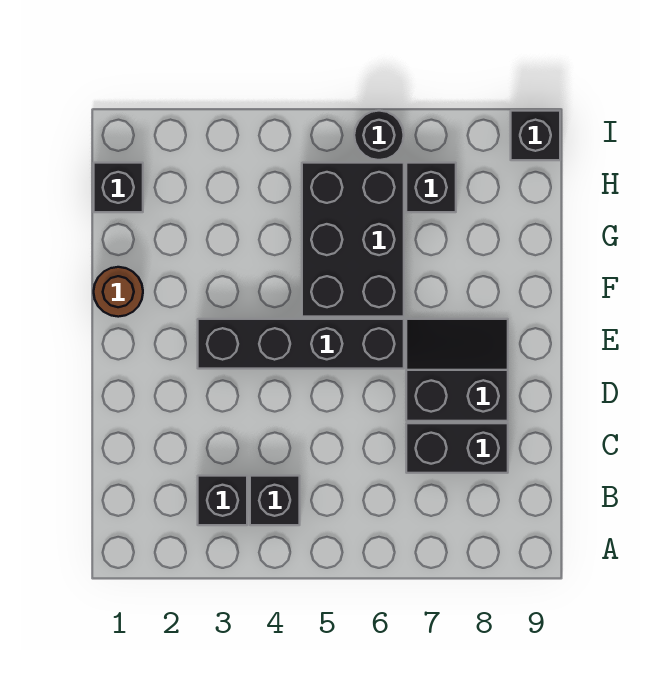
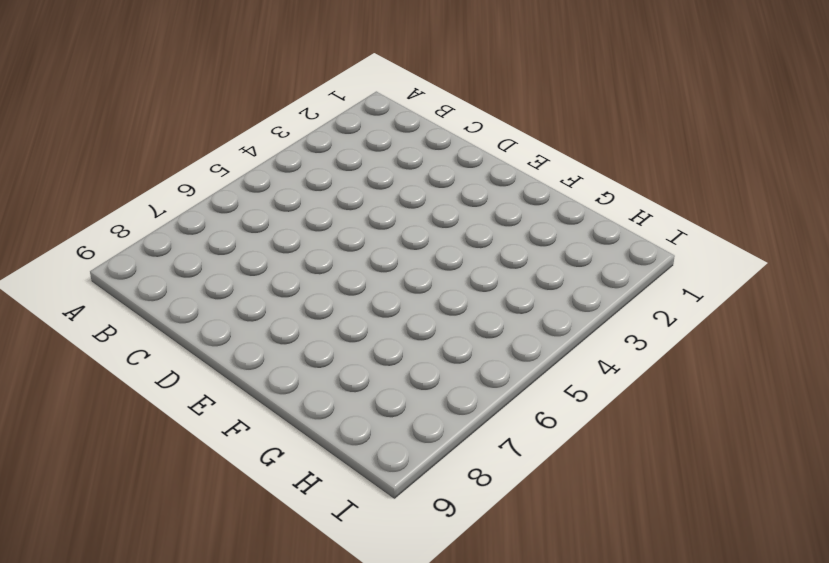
none -> black brick B3 level 1
none -> black brick B4 level 1

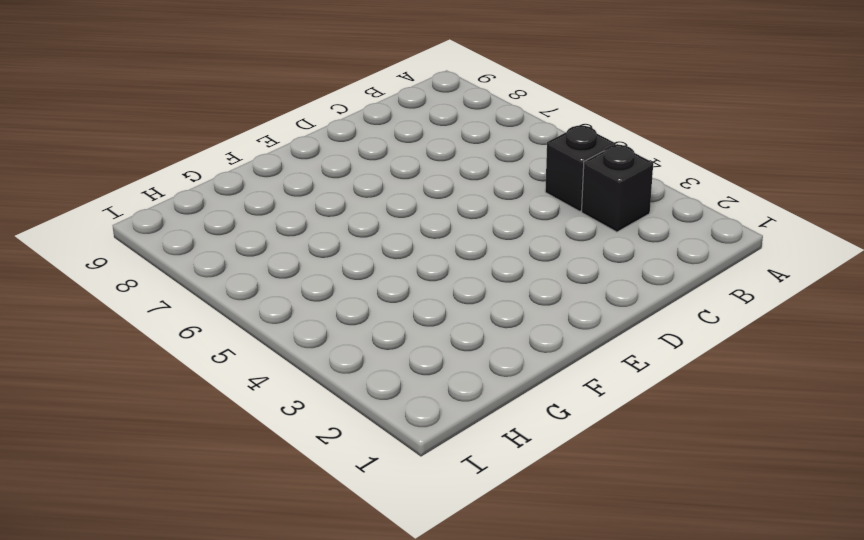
none -> black brick C7:C8 level 1
none -> black slope D7:E8 level 1 top D

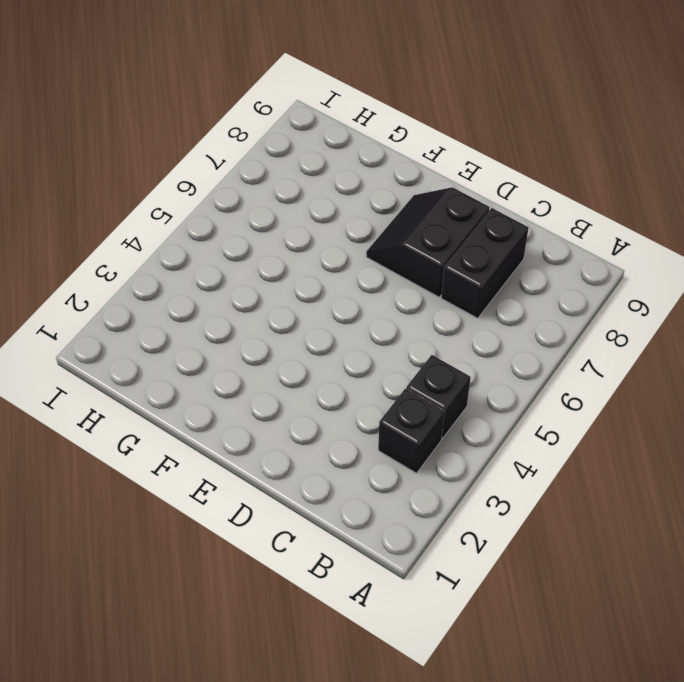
none -> black brick E3:E6 level 1
none -> brown round brick F1 level 1

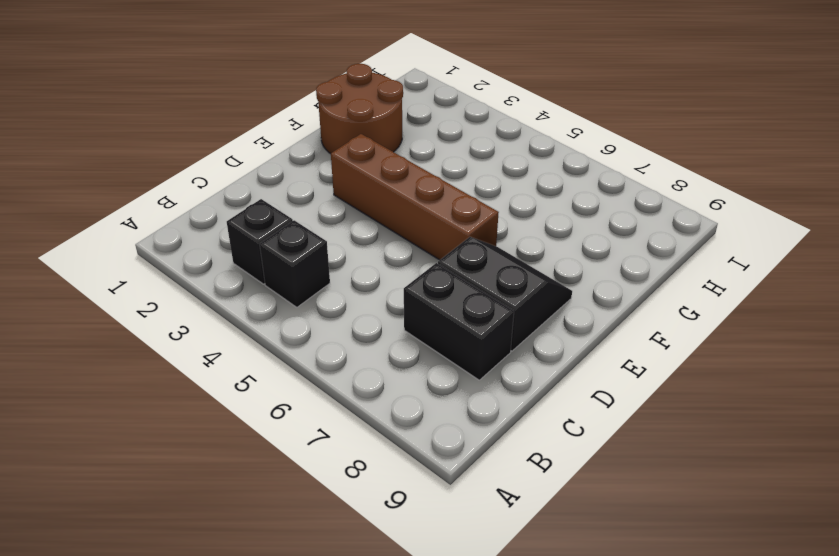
brown brick E3:E6 level 1 -> black brick E3:E6 level 1
brown round brick F1:G2 level 1 -> brown round brick F1 level 1
none -> black brick F5:H6 level 1
none -> black brick H1 level 1

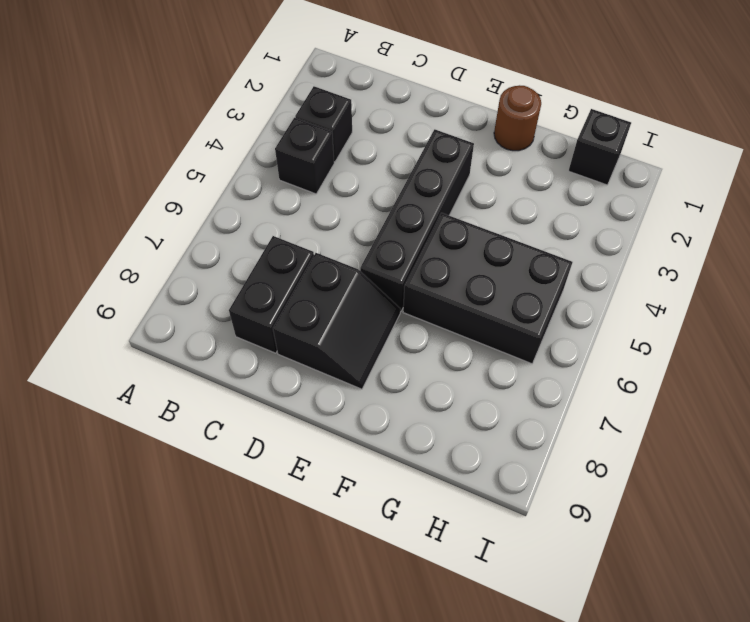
none -> black brick H7 level 1
none -> black round brick I6 level 1

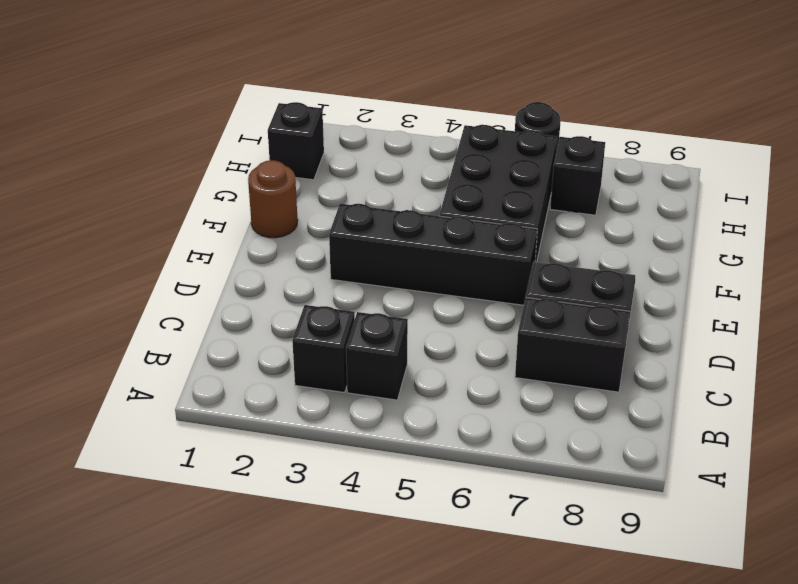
none -> black brick I9 level 1

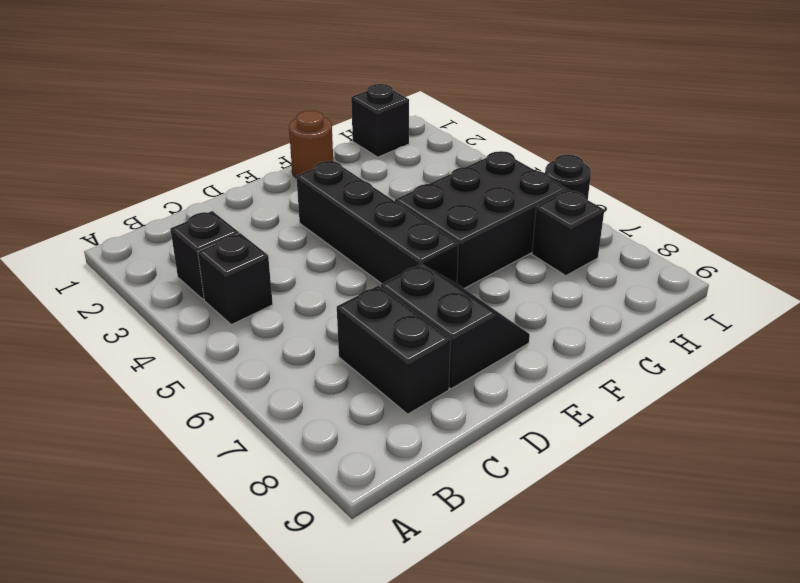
none -> black brick I9 level 1

